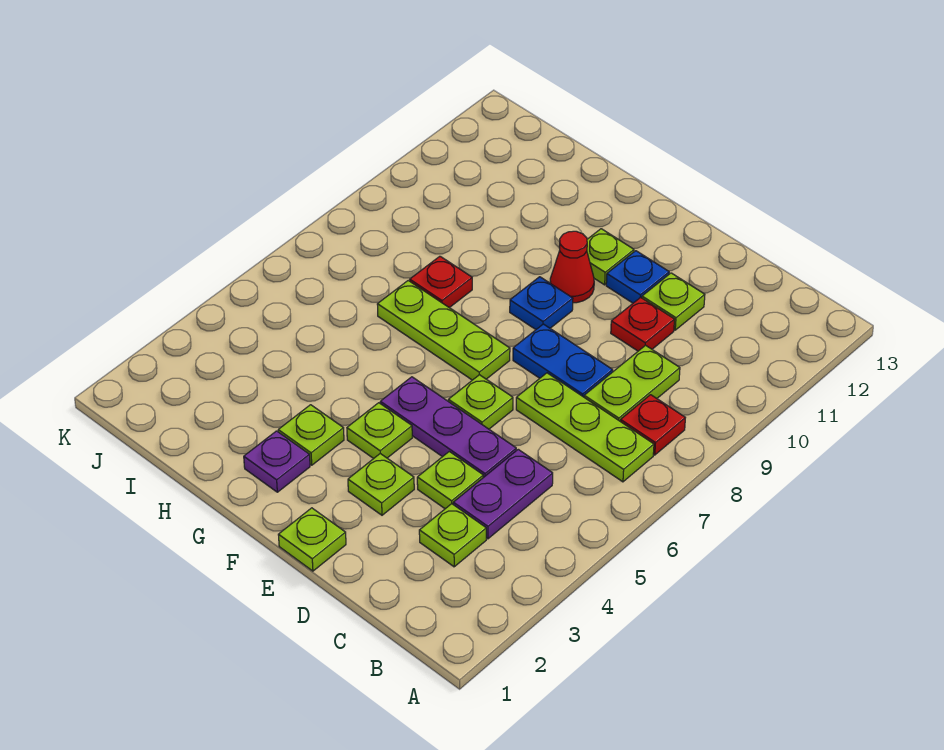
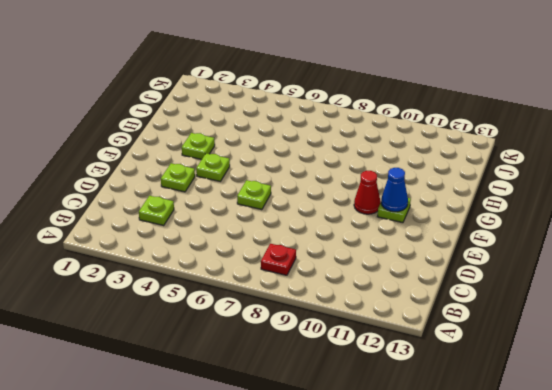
blue cone F11 level 2 -> none
none -> lime plate B7:D7 level 1
none -> purple plate C4:C5 level 1
none -> lime plate C8:C9 level 1

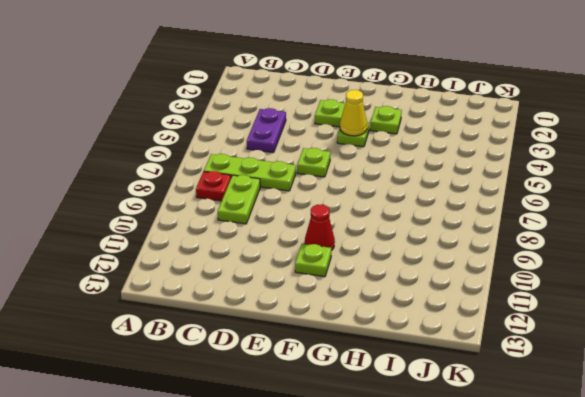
yellow cone F4 level 2 -> none
none -> lime plate C3 level 1
none -> lime plate D4 level 1
none -> purple plate D5:F5 level 1

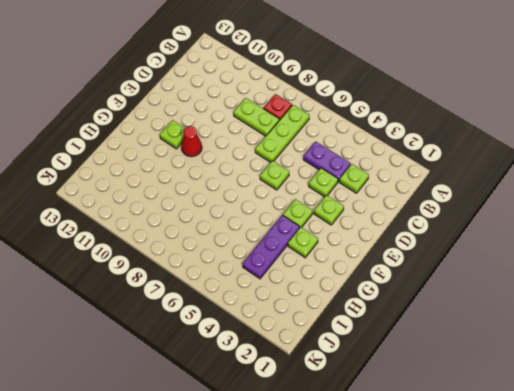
purple plate G4:I4 level 1 -> purple plate D5:F5 level 1
none -> blue plate D8:E8 level 1
none -> red plate D10 level 1
none -> lime plate D11 level 1

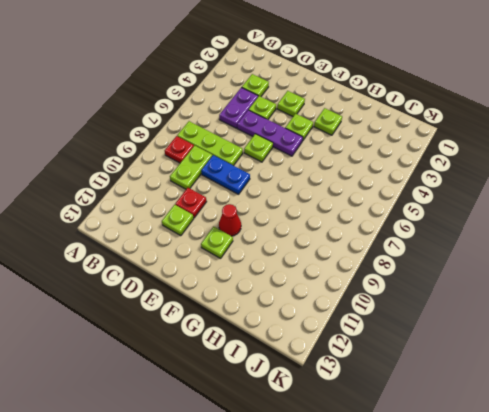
none -> lime plate E1 level 1
none -> blue plate E11 level 1
none -> lime plate F7:H7 level 1

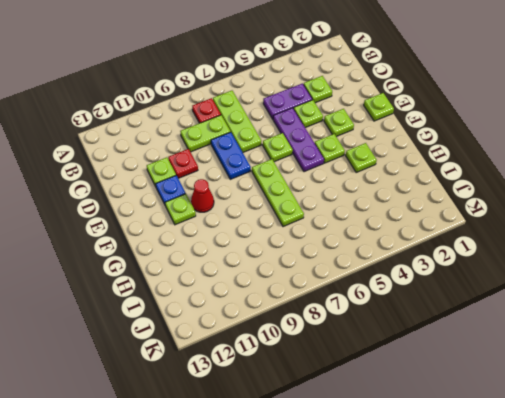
none -> blue plate F9 level 1
none -> purple plate G2 level 1
none -> red plate H8 level 1

